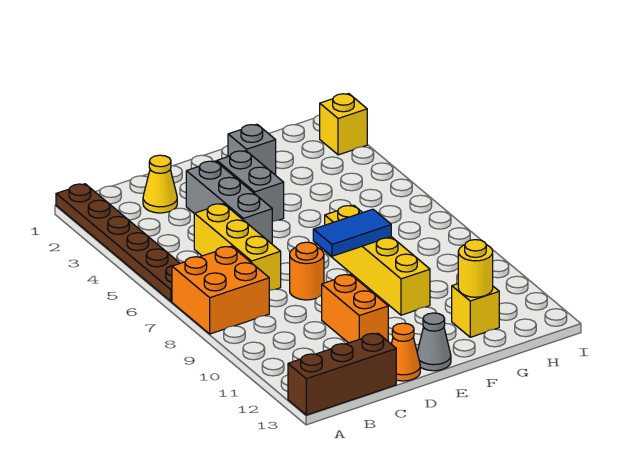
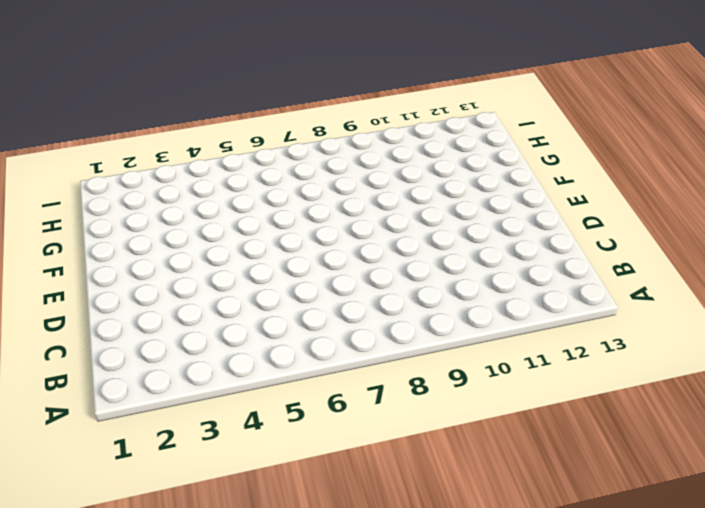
none -> brown plate A1:A6 level 1
none -> orange brick A7:B8 level 1
none -> brown brick A13:C13 level 1

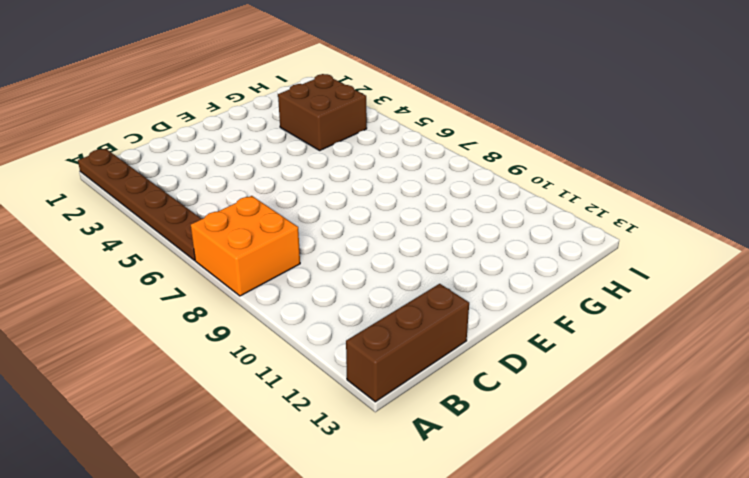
brown brick G3:H4 level 1 -> none
none -> yellow cone C2 level 1
none -> yellow brick C5:C7 level 1
none -> grey brick D3:D5 level 1

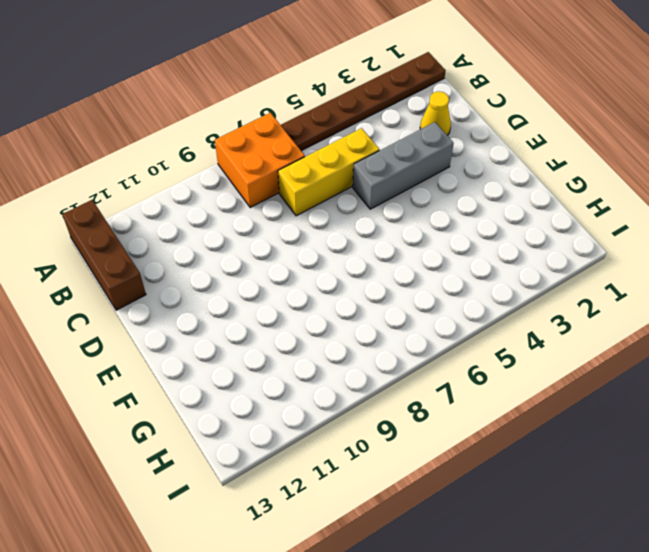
none -> orange round brick D8 level 1
none -> orange brick D10:D11 level 1
none -> orange cone D13 level 1

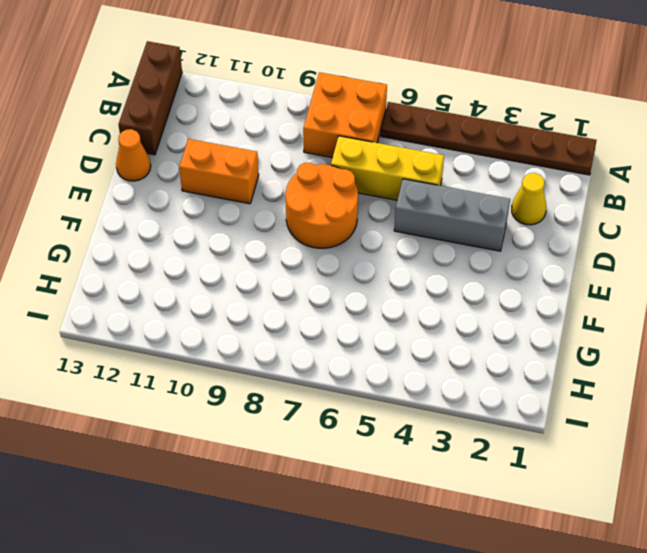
orange round brick D7:E8 level 1 -> orange round brick D8 level 1
none -> grey brick E3:E4 level 1
none -> grey cone E13 level 1
none -> grey brick F2 level 1

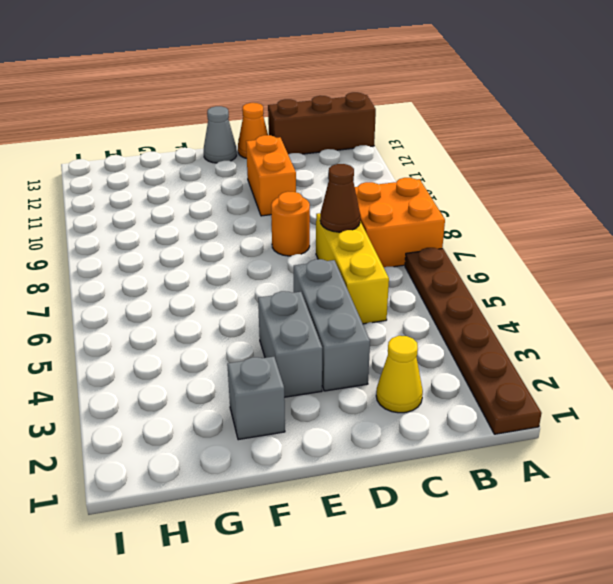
brown cone C7 level 2 -> none
none -> yellow brick F7:F10 level 1
none -> yellow brick G12 level 1
none -> yellow brick I2 level 1

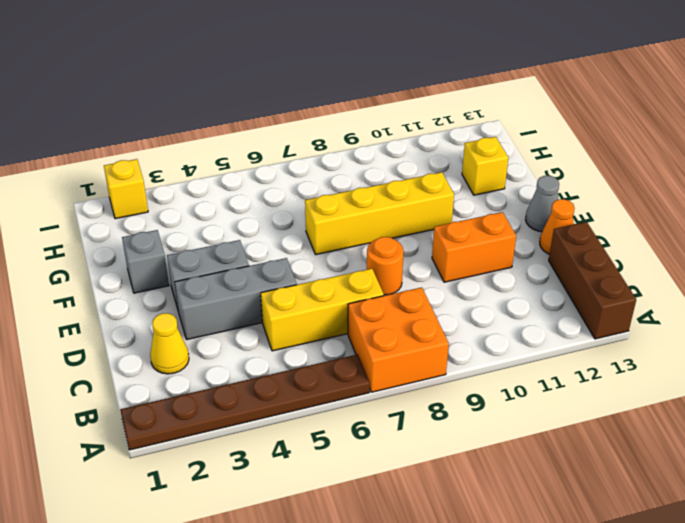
none -> blue tile E8:F8 level 2
none -> yellow round brick G12 level 2

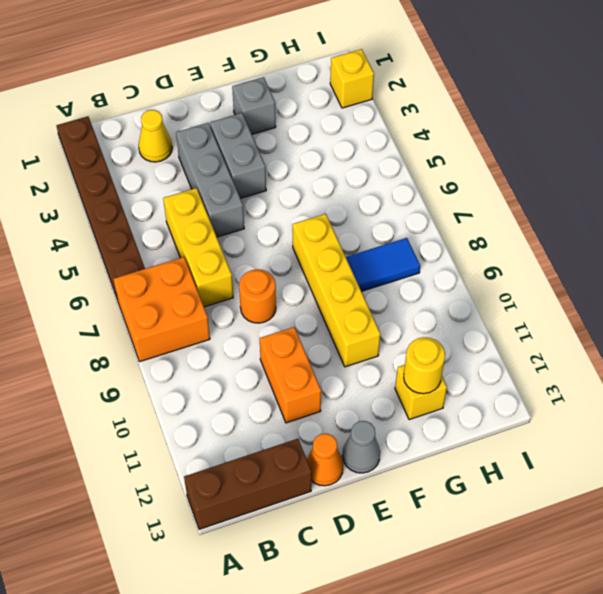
blue tile G8:H8 level 1 -> blue tile E8:F8 level 2

